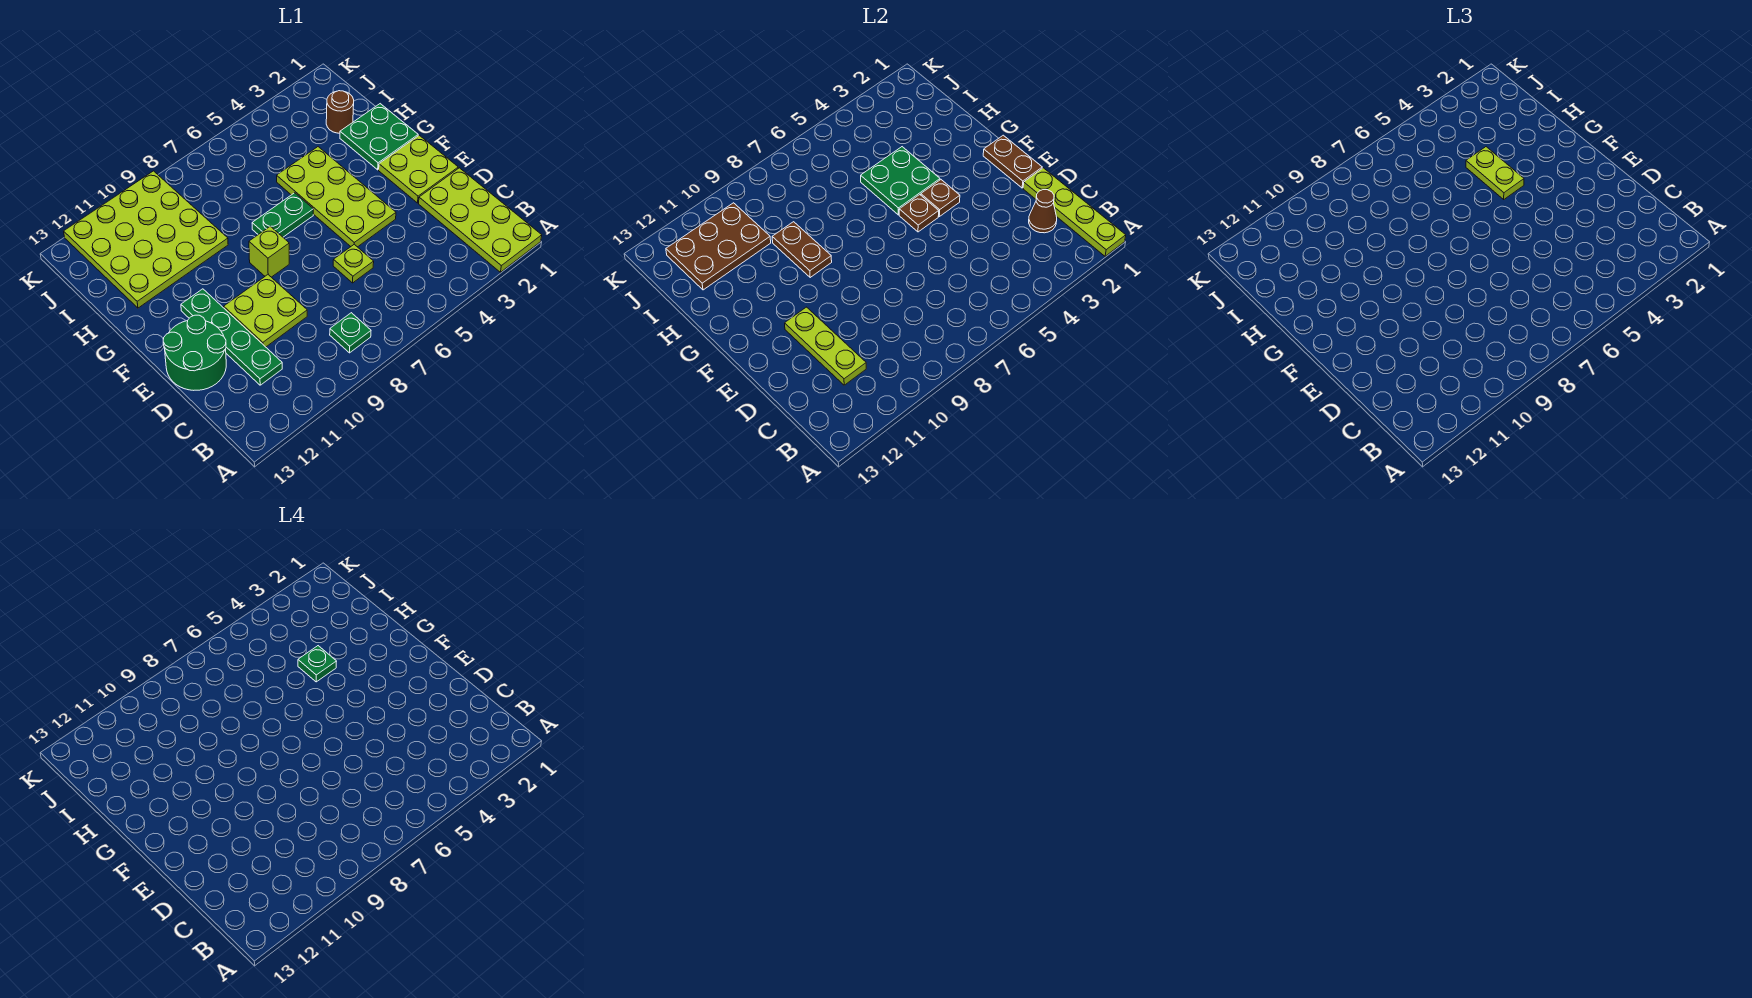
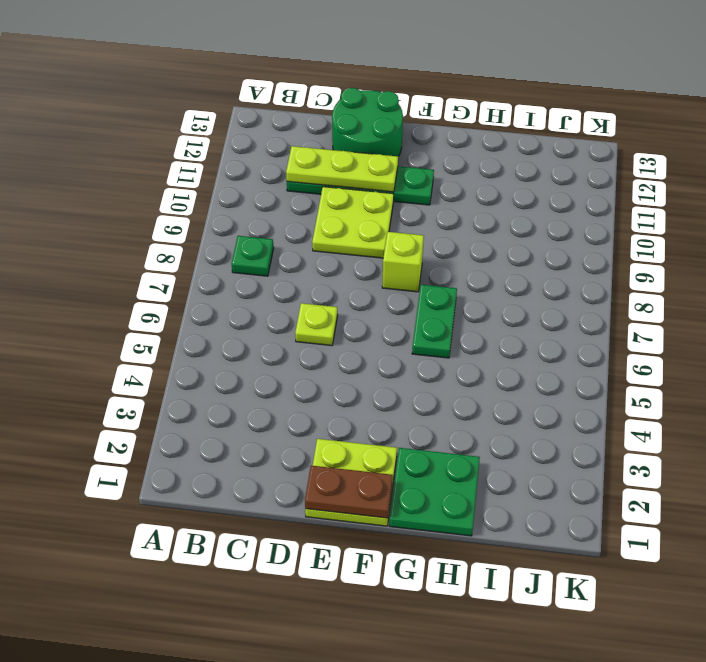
none -> lime plate A1:D2 level 1
none -> lime plate E4:H5 level 1
none -> lime plate H9:K12 level 1

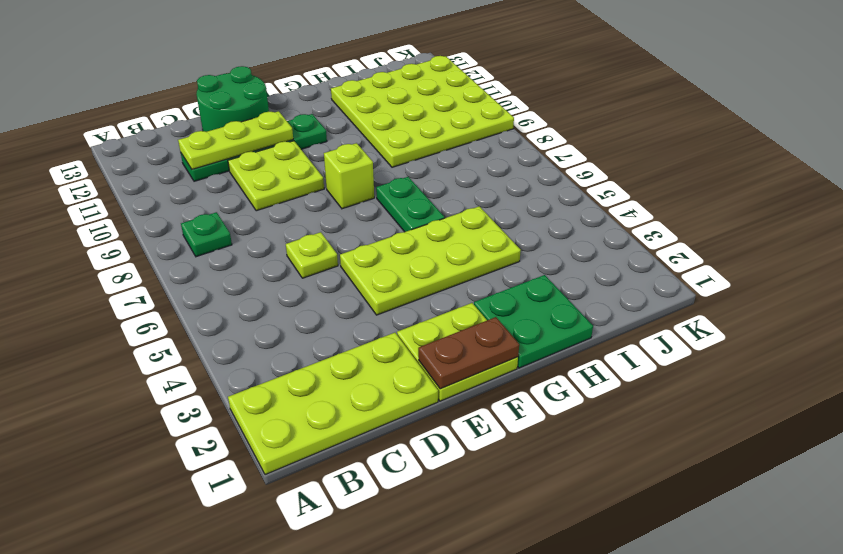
none -> brown round brick I2 level 1
none -> lime plate A1:D1 level 2
none -> brown cone C2 level 2

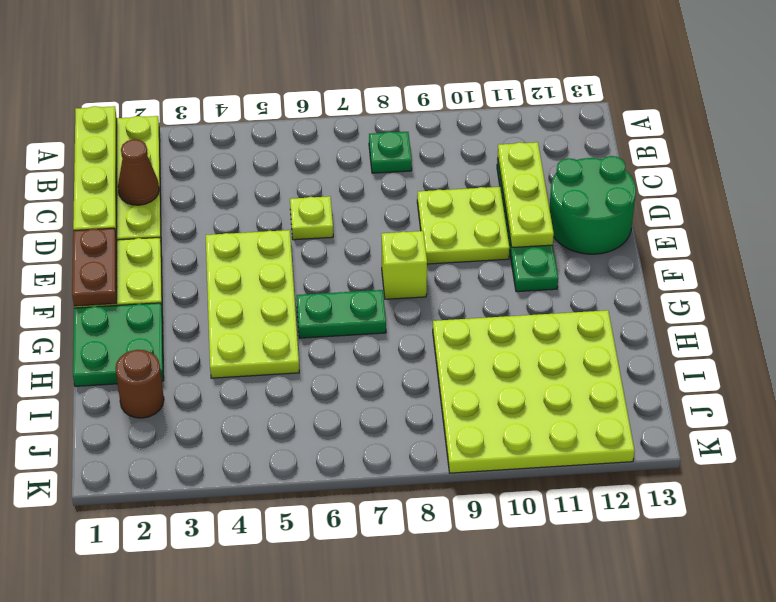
none -> brown plate F4 level 2
none -> brown plate F5 level 2
none -> green plate G4:H5 level 2

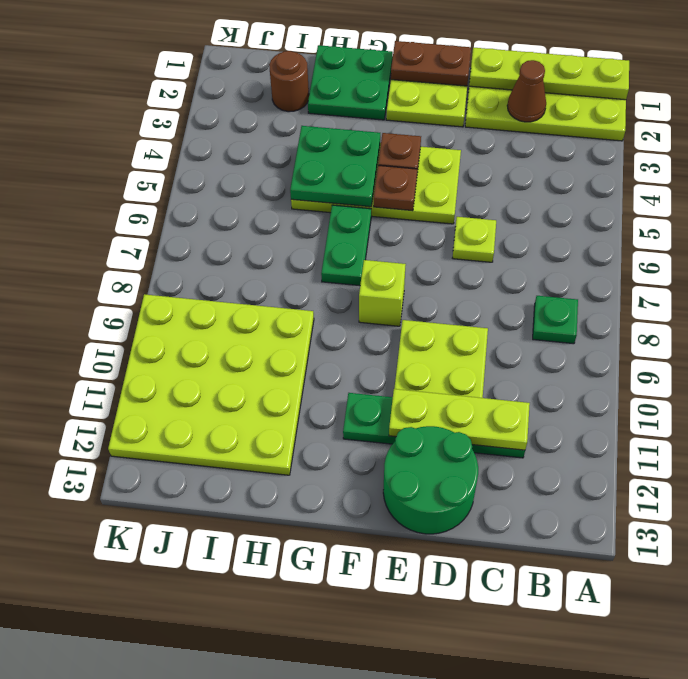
none -> brown plate G9:H9 level 2
none -> brown plate I10:J12 level 2
none -> lime plate G4:H4 level 3

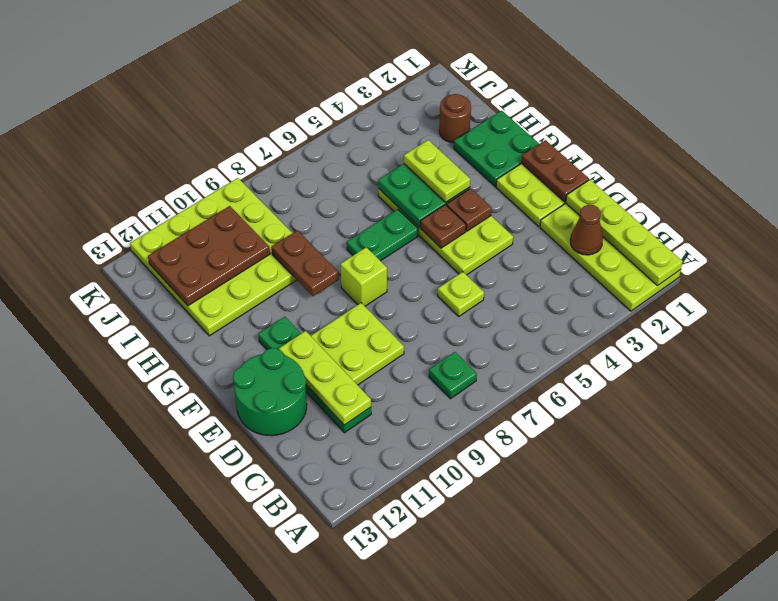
none -> green plate H4 level 4

